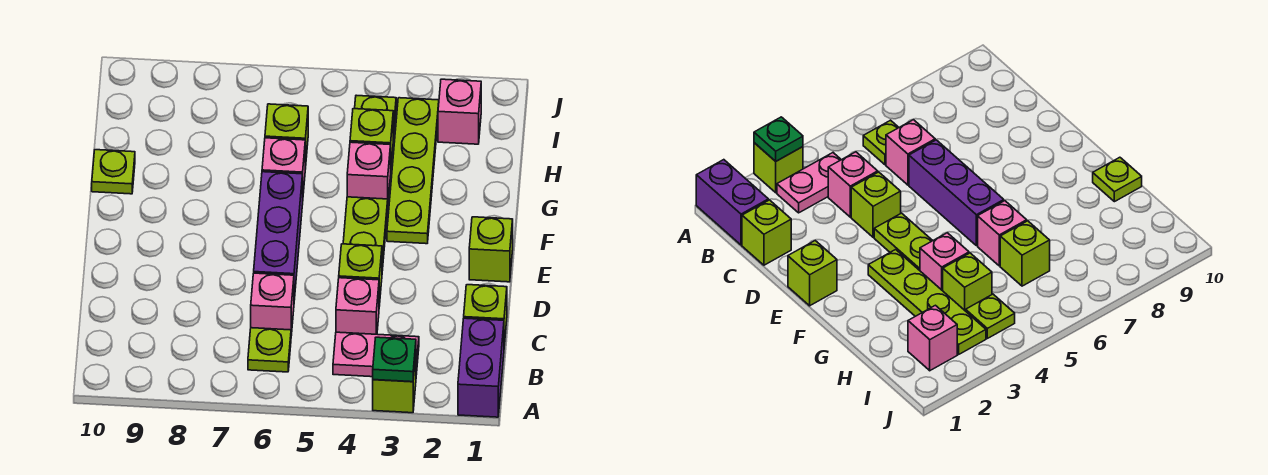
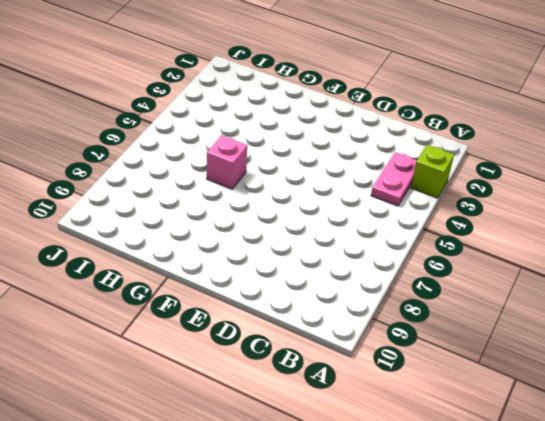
none -> purple brick A1:B1 level 1
none -> lime plate B6 level 1
none -> lime brick C1 level 1

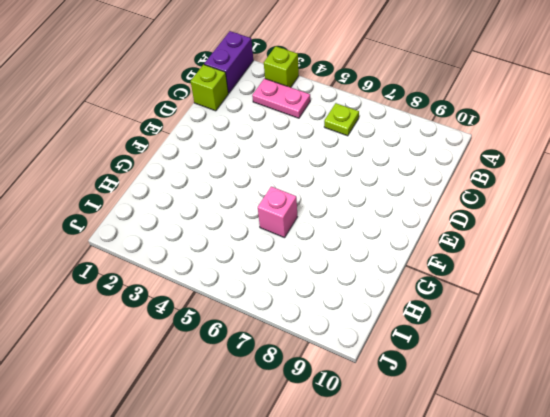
none -> pink brick C4 level 1
none -> pink brick C6 level 1
none -> lime brick D4 level 1

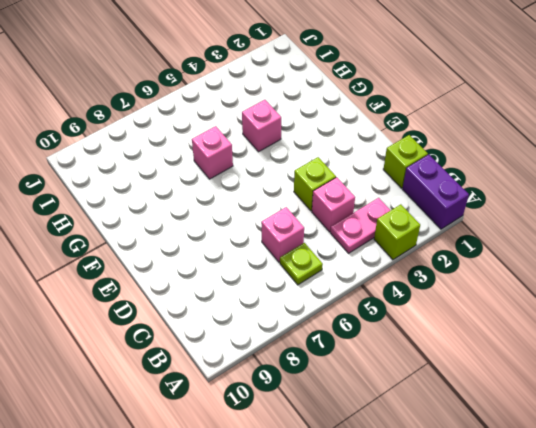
none -> purple brick D6:F6 level 1
none -> lime brick E1 level 1
none -> lime plate E4:F4 level 1

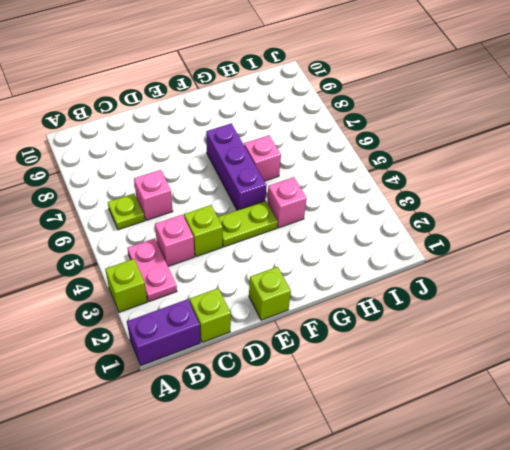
purple brick F5:F7 level 1 -> purple brick D6:F6 level 1
none -> lime plate F3:I3 level 1
none -> lime plate G10 level 1
none -> lime brick H4 level 1

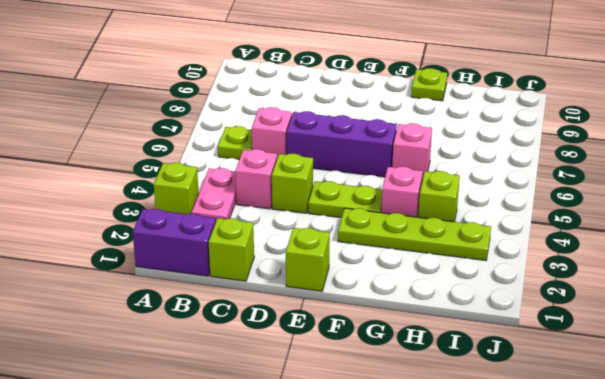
none -> lime brick H6 level 1
none -> pink brick I2 level 1
none -> lime plate I4 level 1

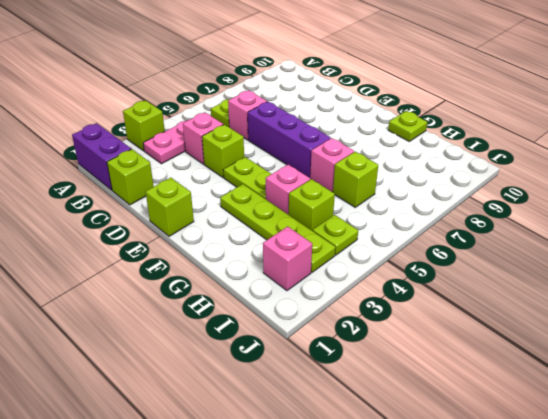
none -> green plate A3 level 2

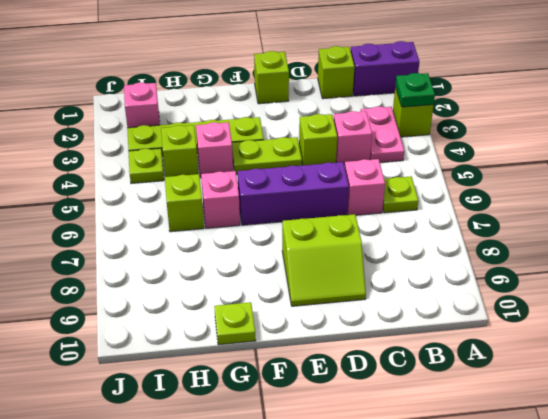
lime slope D8:E9 level 1 top 8 -> none

